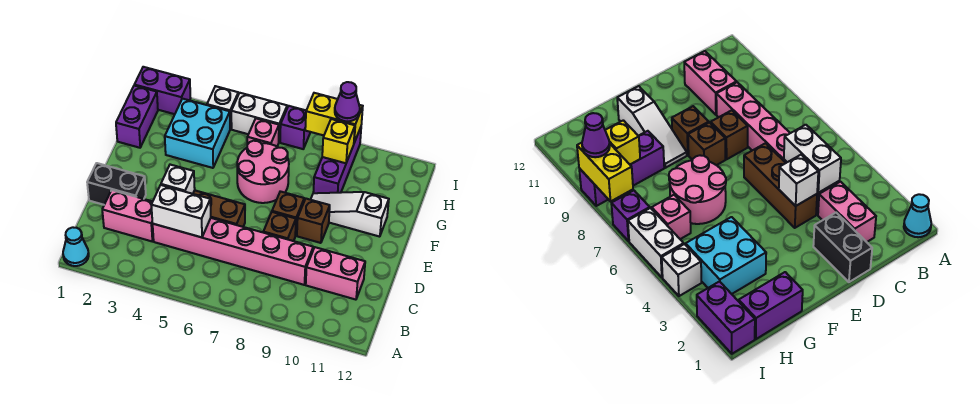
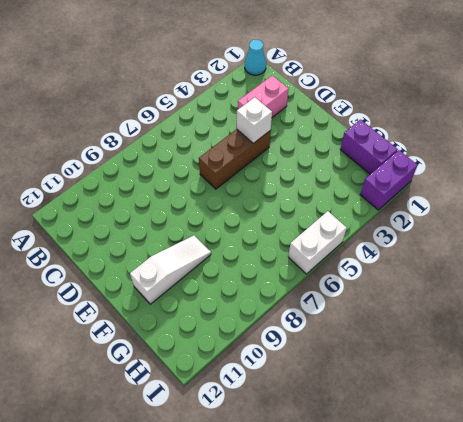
none -> pink brick C4:C9 level 1
none -> pink brick C10:C11 level 1
none -> black brick D1:D2 level 1

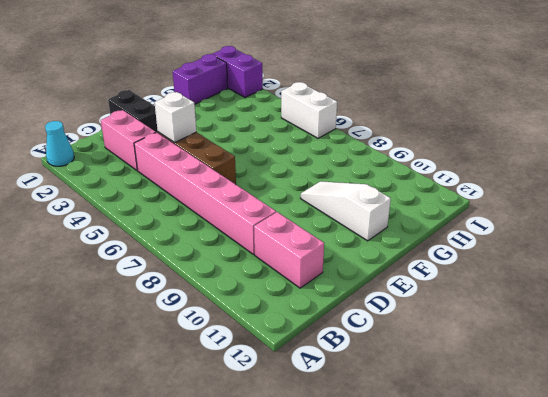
none -> brown brick D8 level 1
none -> brown brick E8 level 1
none -> brown brick E9 level 1

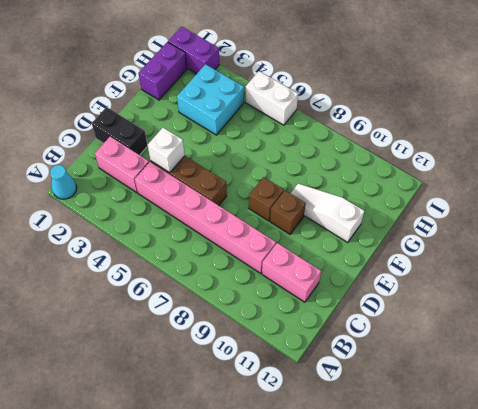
none -> brown brick D8 level 1
none -> pink round brick F6:G7 level 1
none -> purple brick G9:I9 level 1

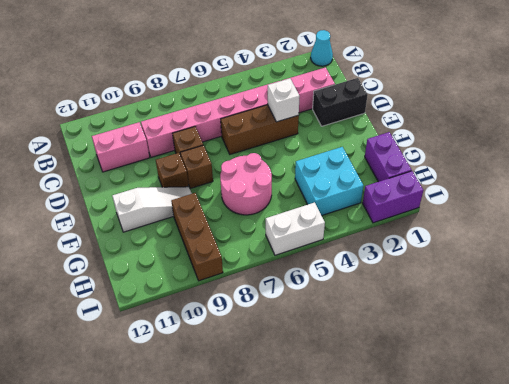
brown brick G9:I9 level 1 -> purple brick G9:I9 level 1
none -> pink brick H6 level 1
none -> white brick I4 level 1
none -> purple brick I7 level 1

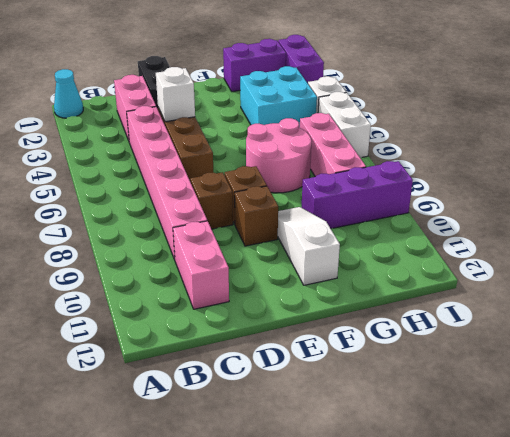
pink brick H6:H8 level 1 -> pink brick H6 level 1
none -> purple brick I7 level 1
none -> white brick C4:C5 level 2
none -> yellow brick H9 level 2

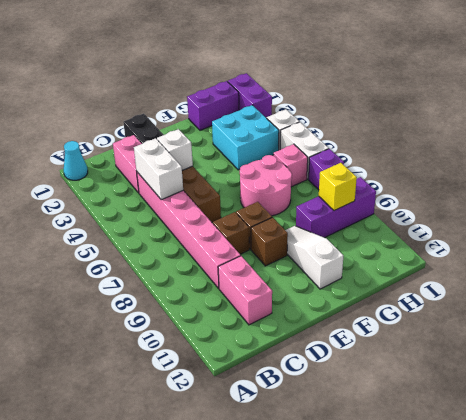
none -> yellow brick I8:I9 level 2
none -> purple cone I9 level 3

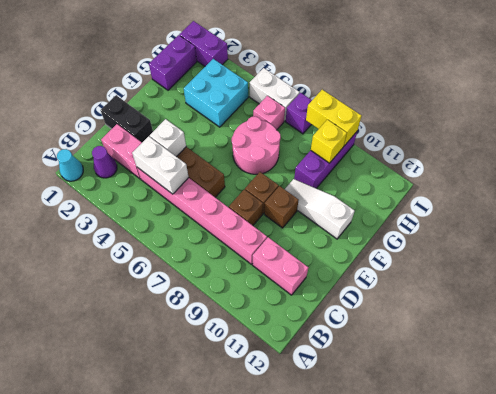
purple cone B2 level 1 -> purple cone I9 level 3
none -> white brick I4 level 1

